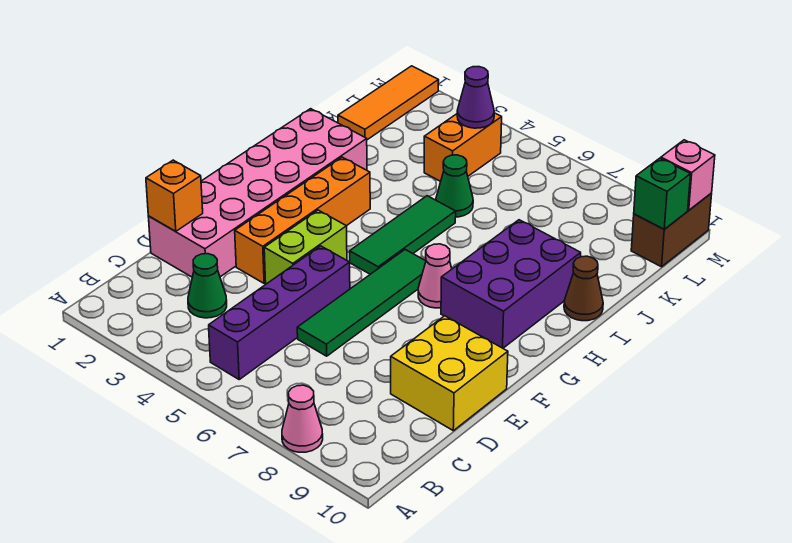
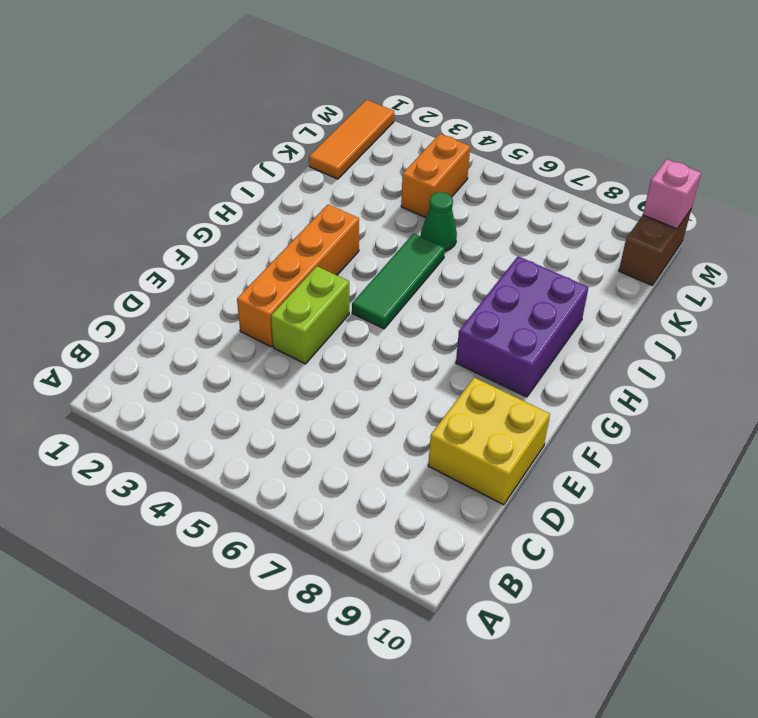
none -> pink cone A8 level 1
none -> purple brick B5:E5 level 1
none -> green cone C3 level 1

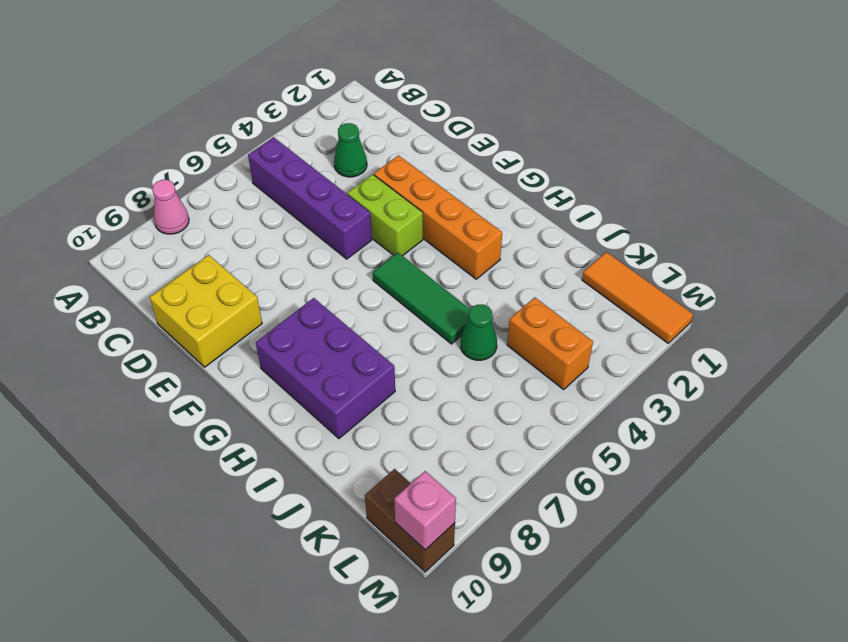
none -> pink brick D1:I2 level 1
none -> green tile D6:G6 level 1
none -> pink cone G7 level 1

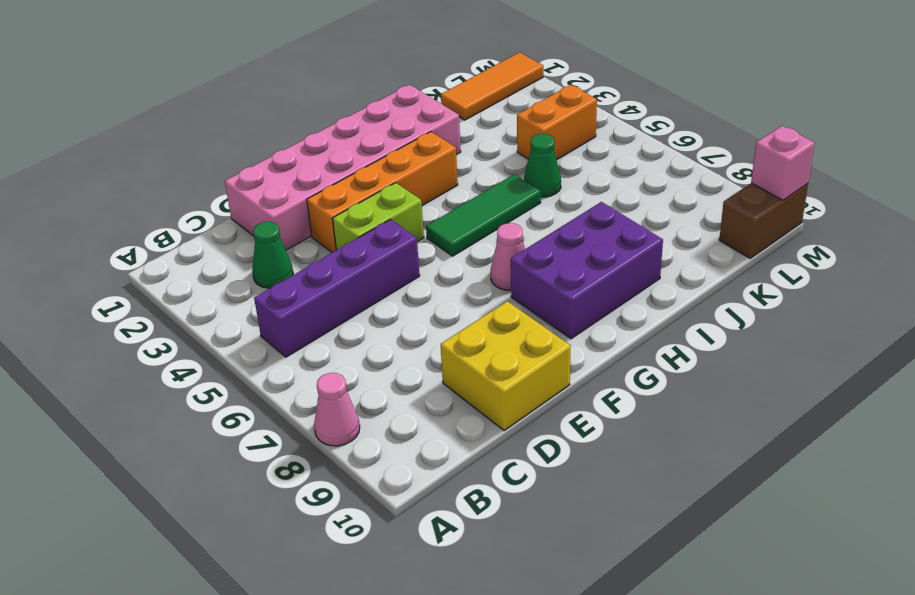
none -> green tile D6:G6 level 1
none -> brown cone I10 level 1
none -> orange brick D1 level 2

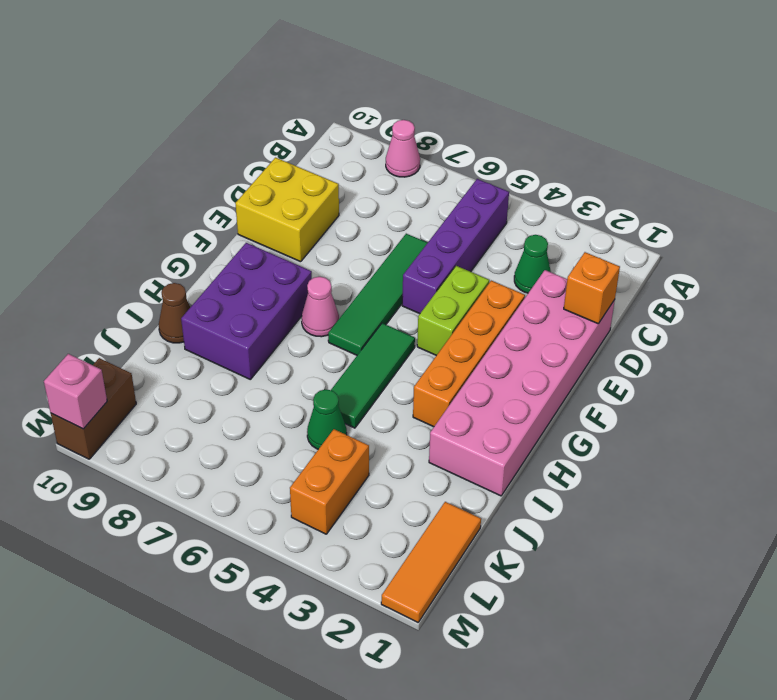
none -> purple cone L4 level 2
none -> green brick L10 level 2

